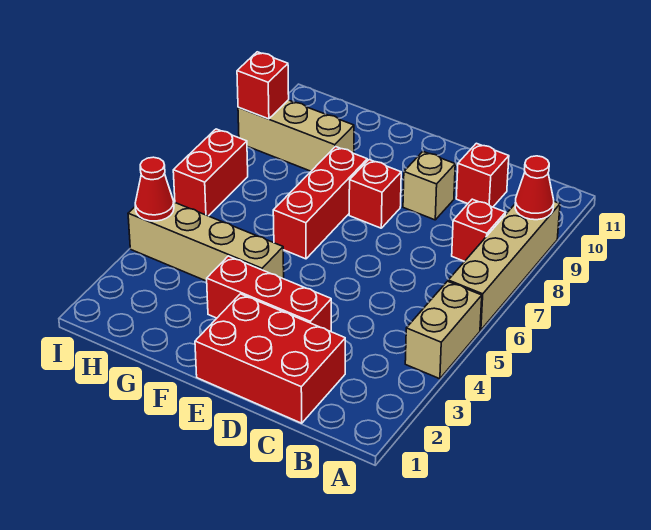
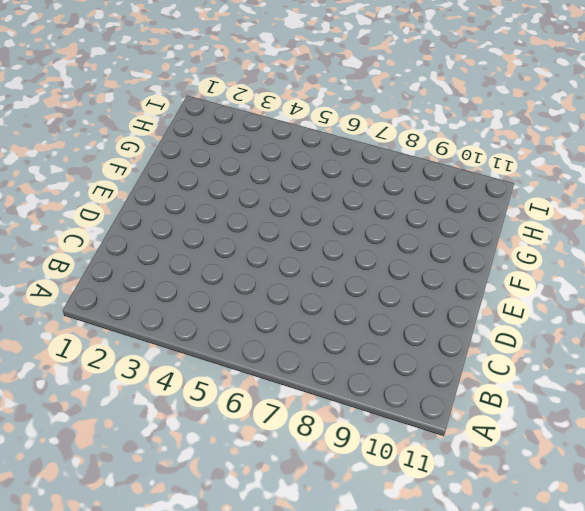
none -> tan brick A4:A5 level 1
none -> tan brick A6:A9 level 1
none -> red brick B8 level 1

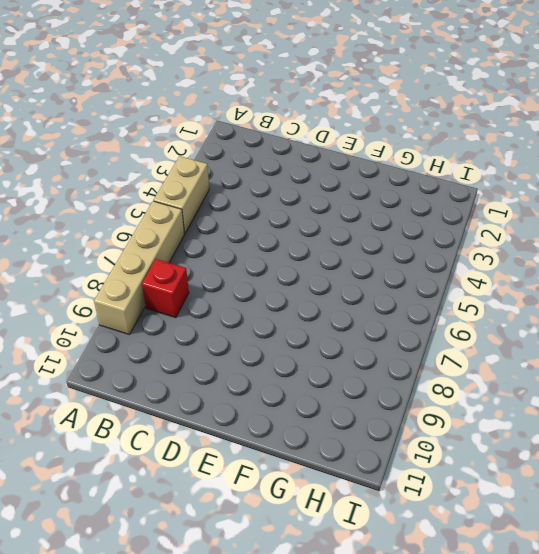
none -> red brick C1:E2 level 1
none -> red brick C10 level 1
none -> red brick D3:F3 level 1

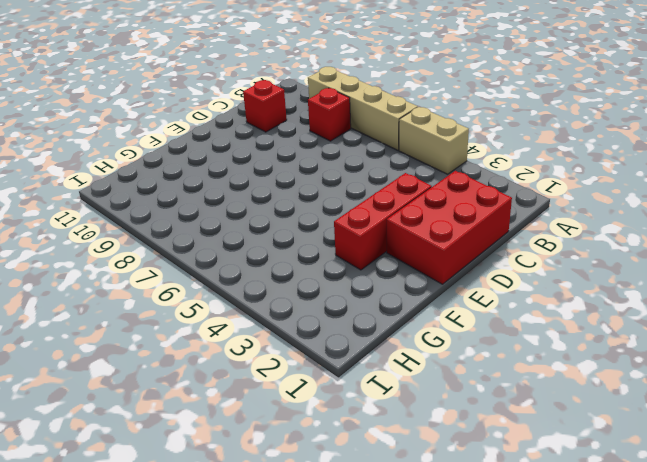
none -> tan brick D9 level 1
none -> red brick E8 level 1
none -> tan brick F4:I4 level 1

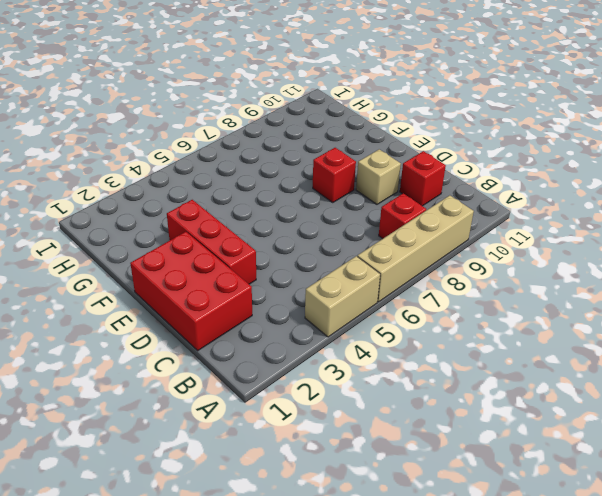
none -> tan brick F4:I4 level 1
none -> red brick F6:F8 level 1
none -> tan brick G9:I9 level 1

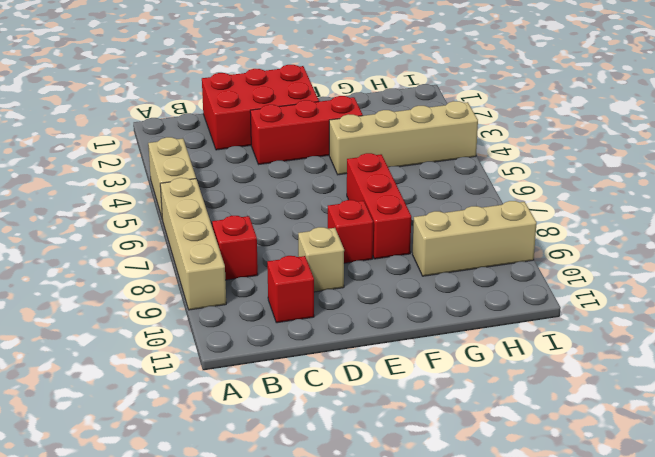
none -> red brick I6:I7 level 1
none -> red cone A9 level 2
none -> red cone I4 level 2

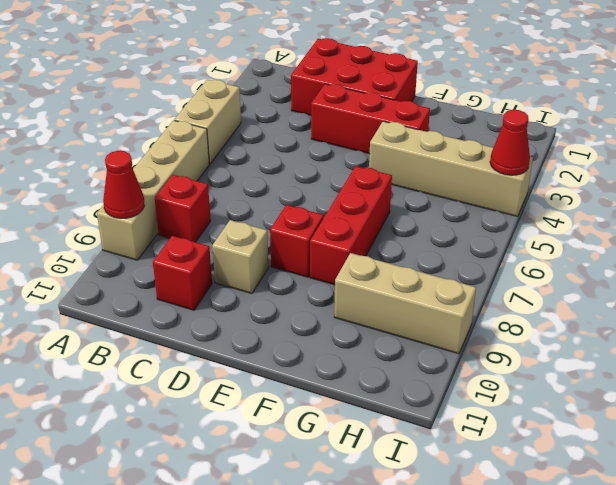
none -> red brick I6:I7 level 1
none -> red brick I9 level 2

